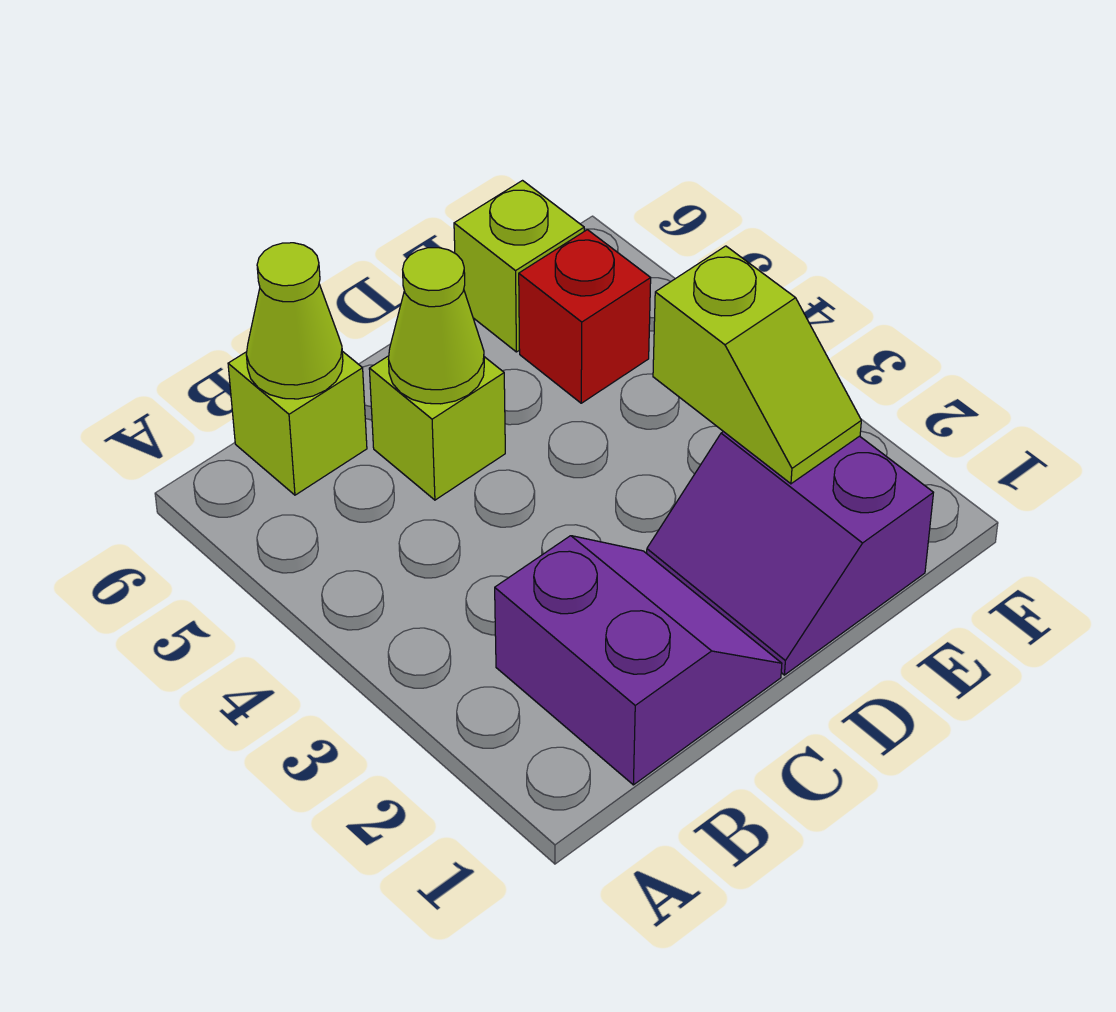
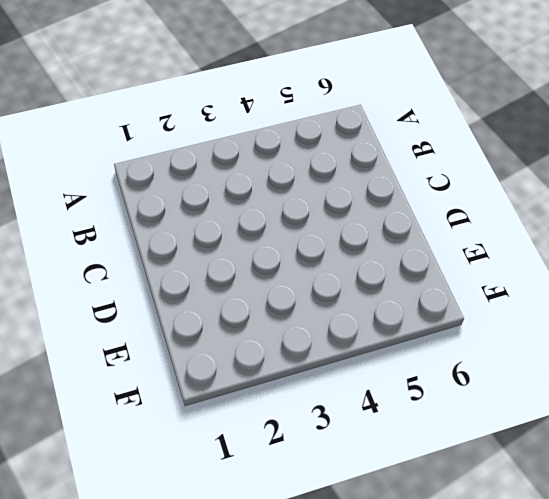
none -> purple slope B1:C2 level 1 top B
none -> lime brick B6 level 1

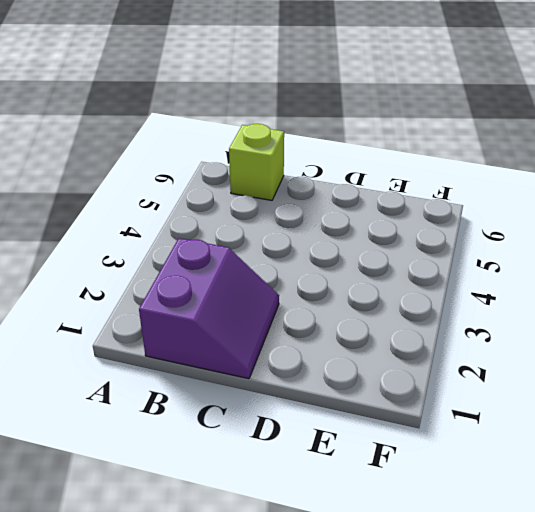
none -> lime brick C5 level 1
none -> purple slope D1:E2 level 1 top E

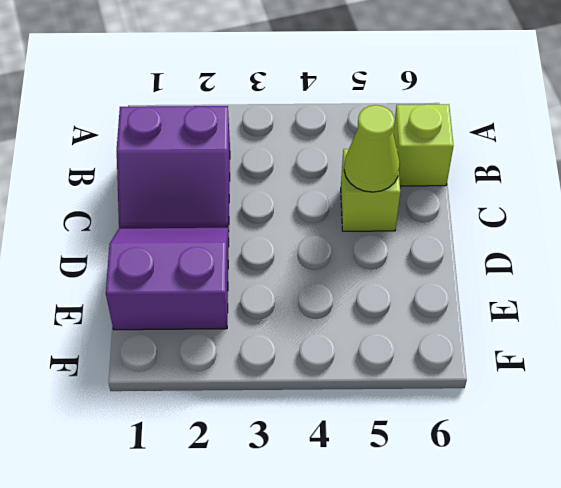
none -> red brick E5 level 1
none -> lime brick E6 level 1

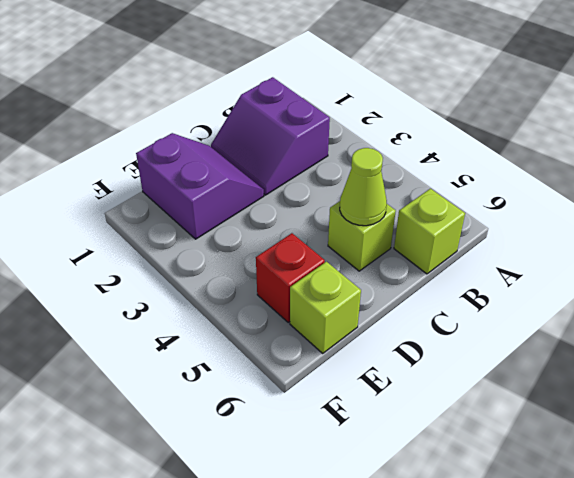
none -> lime cone B6 level 2
none -> lime slope E2:E3 level 2 top 3

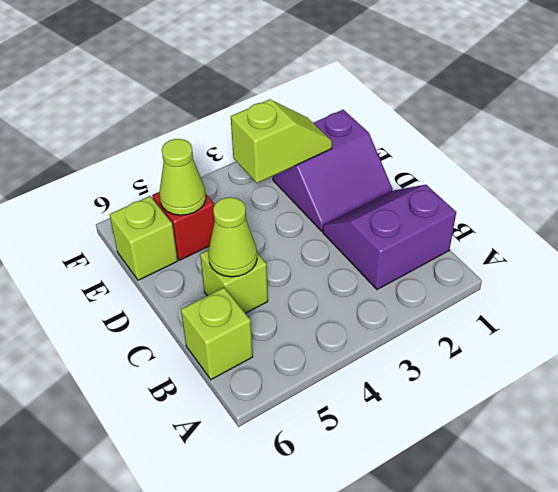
lime cone E5 level 2 -> lime cone B6 level 2

